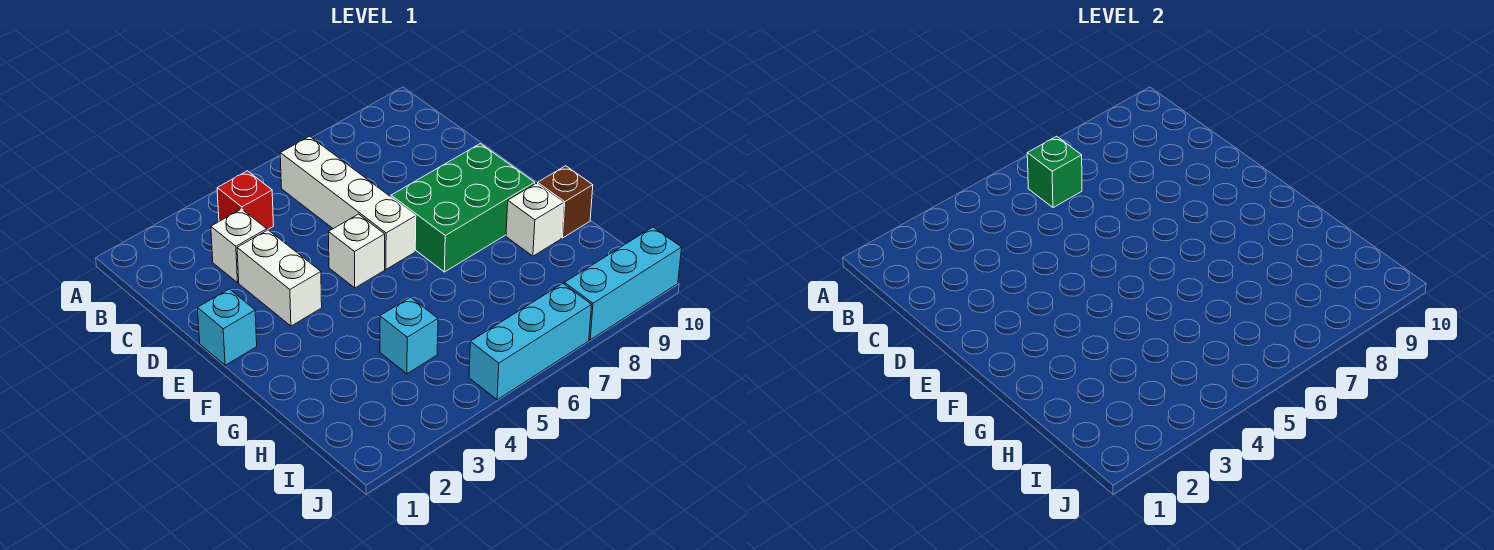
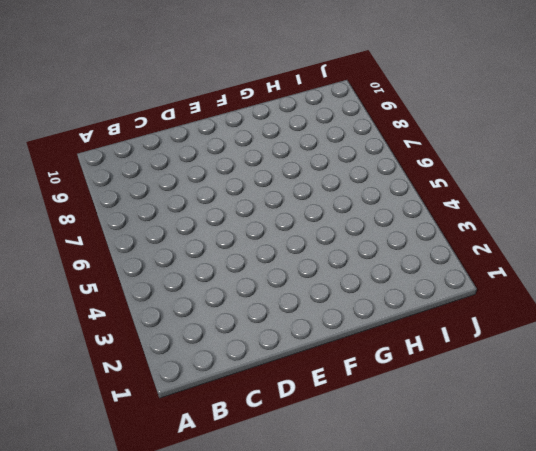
none -> red brick B4 level 1
none -> white brick B6:E6 level 1
none -> white brick C3 level 1

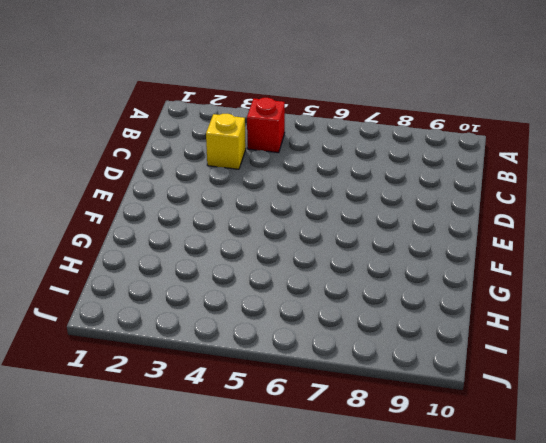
yellow brick C3 level 1 -> white brick C3 level 1
none -> white brick B6:E6 level 1
none -> white brick D3:E3 level 1
none -> cyan brick E1 level 1

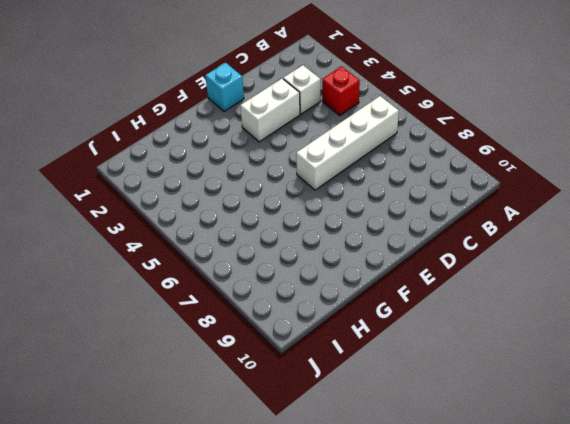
none -> white brick E5 level 1
none -> green brick E7:F9 level 1
none -> white brick G9 level 1

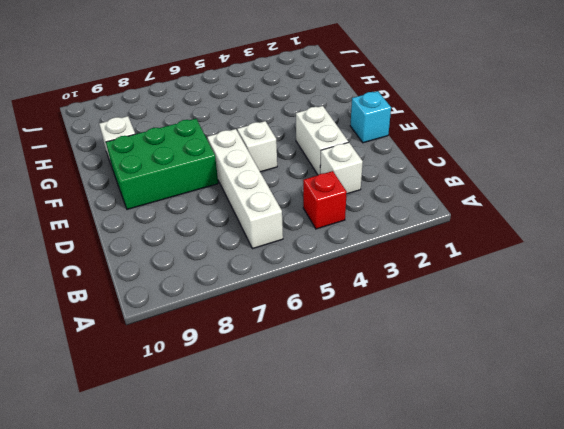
none -> brown brick G10 level 1
none -> cyan brick H4 level 1
none -> cyan brick J5:J7 level 1

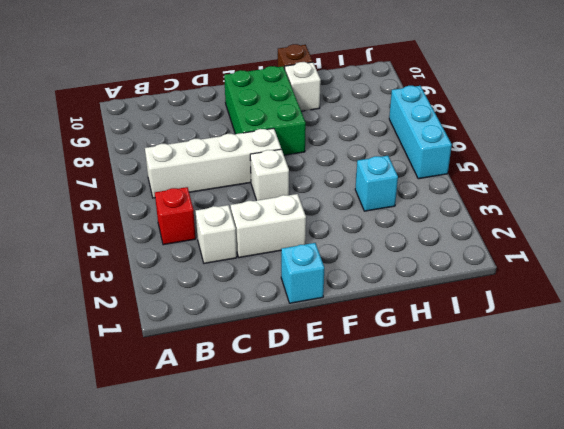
none -> cyan brick J8:J10 level 1
none -> green brick B6 level 2

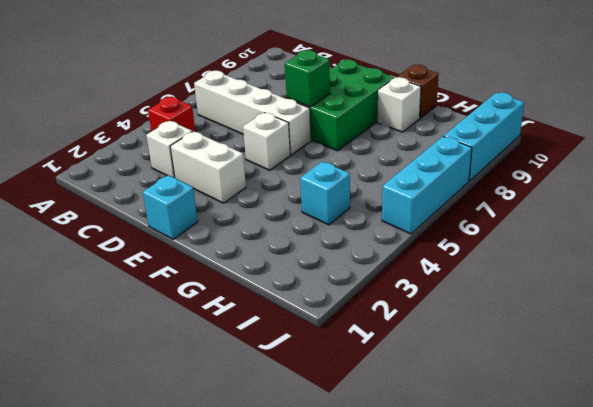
green brick E7 level 2 -> green brick B6 level 2

